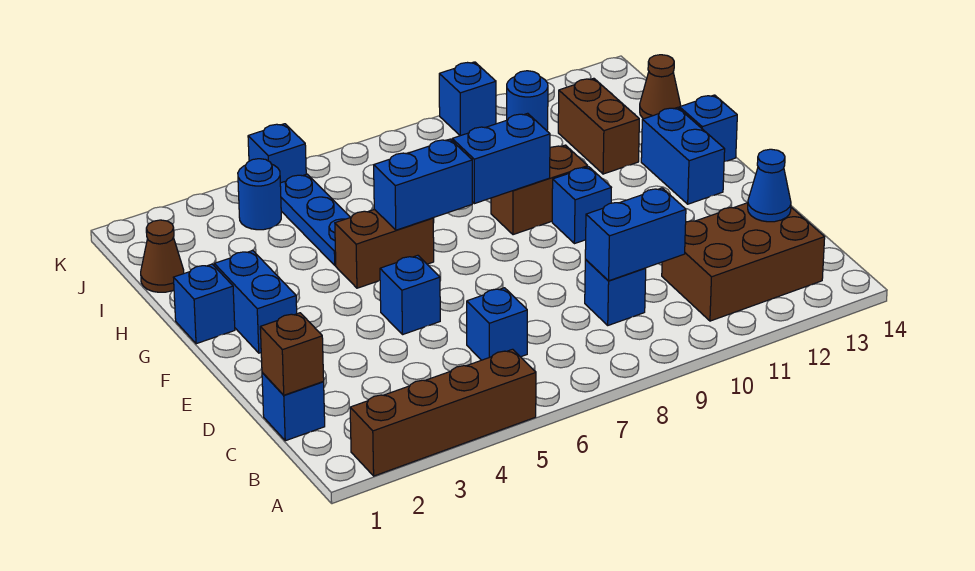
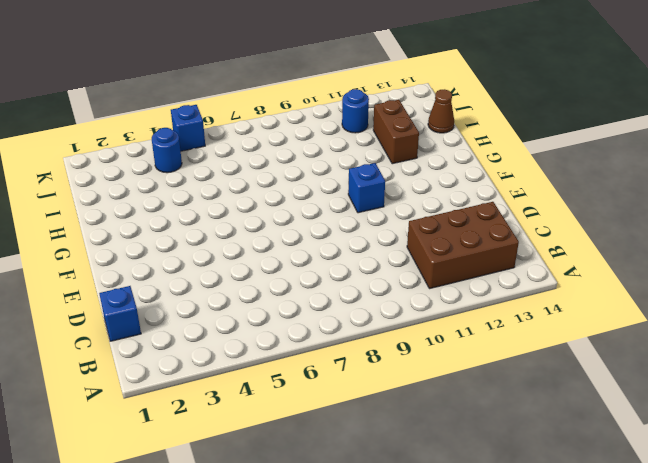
none -> brown brick A2:A5 level 1
none -> blue brick C6 level 1
none -> blue brick C9 level 1

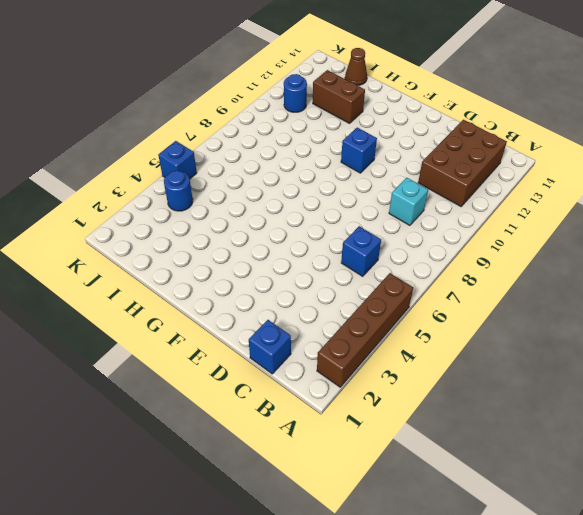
cyan brick C9 level 1 -> blue brick C9 level 1
none -> blue brick E5 level 1
none -> blue brick F2:G2 level 1
none -> blue brick F13:G13 level 1

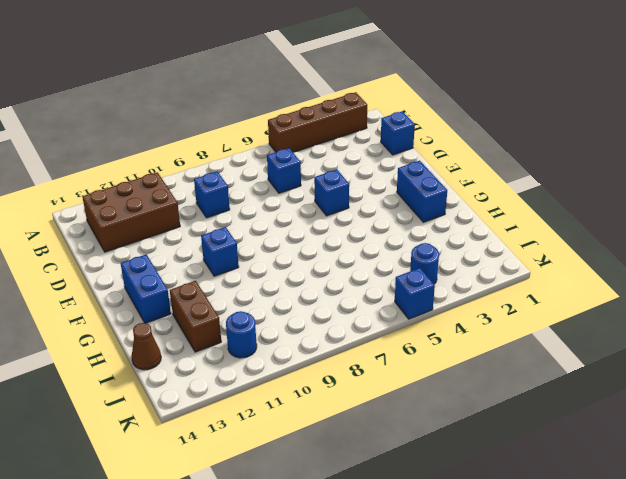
none -> blue brick G1 level 1
none -> brown brick G5:G6 level 1
none -> brown brick G9:G10 level 1

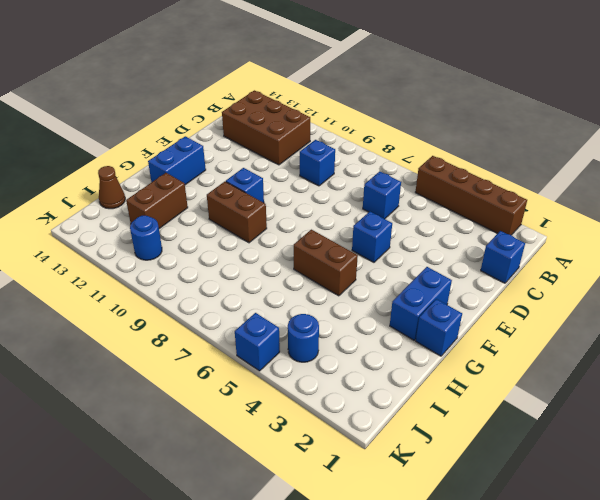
none -> blue brick G14 level 1
none -> blue plate H5:J5 level 1
none -> brown cone I1 level 1

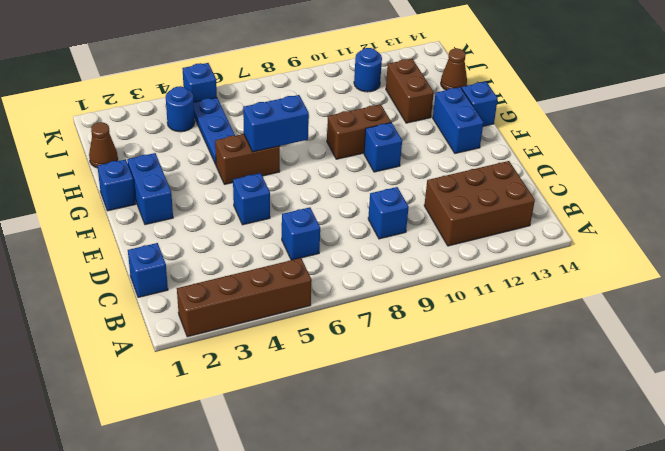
none -> blue brick K10 level 1
none -> brown brick C1 level 2
none -> blue brick C9:C10 level 2

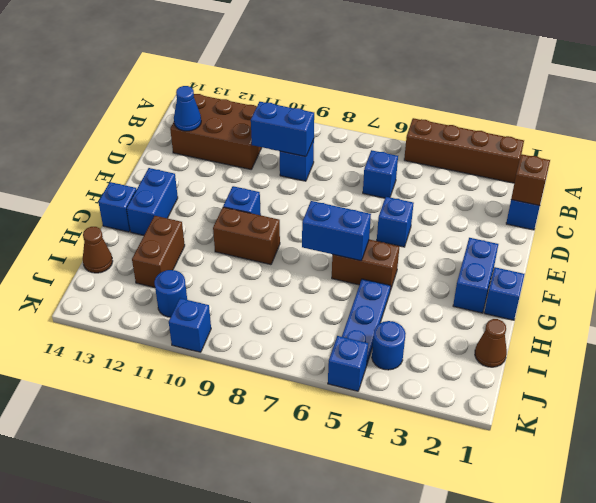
none -> blue brick G8:G9 level 2

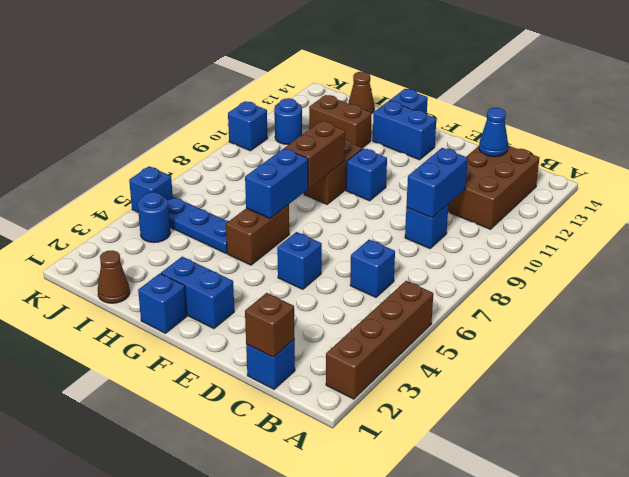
brown brick G8:G9 level 2 -> blue brick G8:G9 level 2

